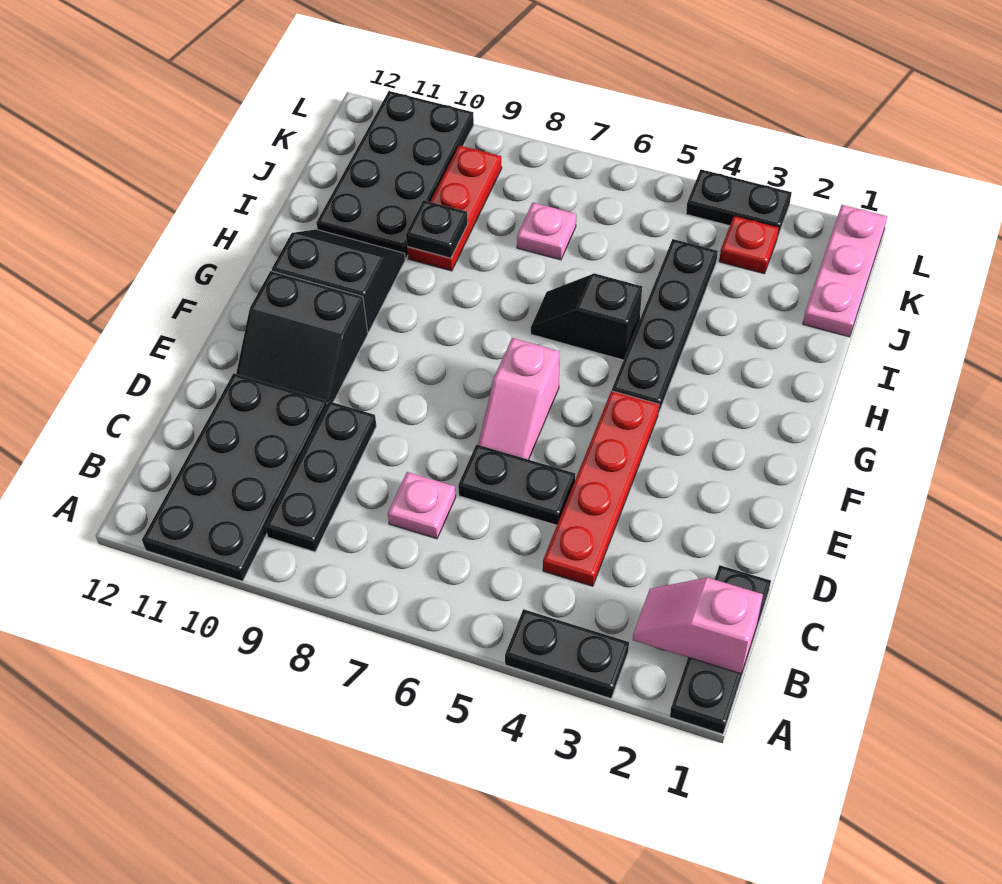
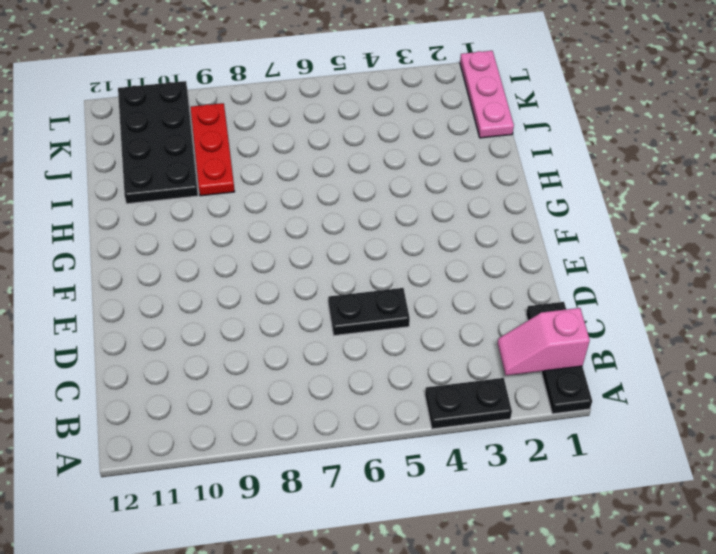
none -> black plate A10:D11 level 1
none -> black plate B9:D9 level 1
none -> red plate C4:F4 level 1

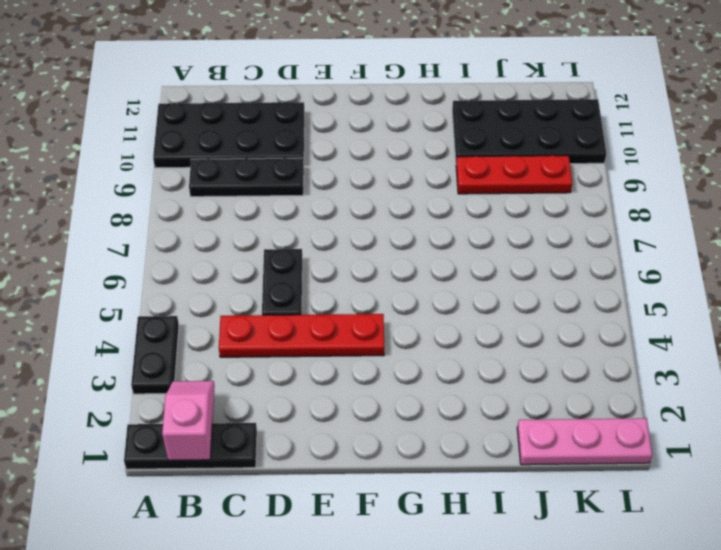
none -> pink plate C7 level 1
none -> pink slope E6:F6 level 1 top F
none -> black slope E10:F11 level 1 top F

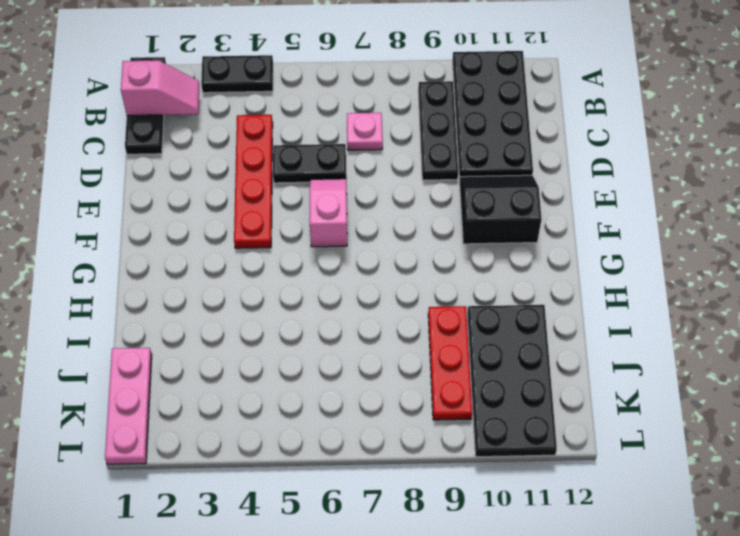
none -> black plate G4:J4 level 1
none -> black slope G10:H11 level 1 top G
none -> black slope H5:H6 level 1 top 5

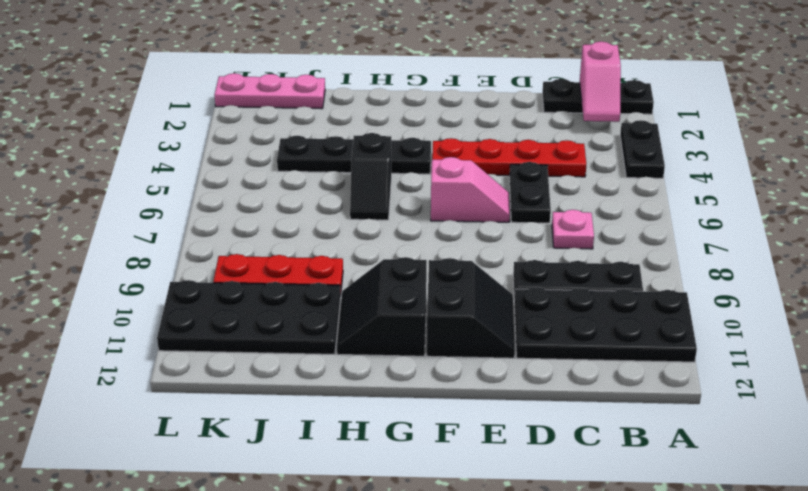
none -> pink plate J7 level 1
none -> red plate K3 level 1
none -> black plate L3:L4 level 1

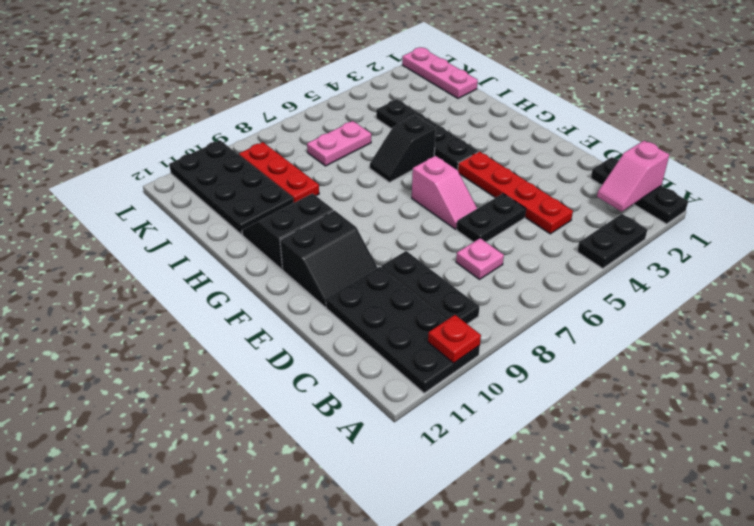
red plate A10 level 2 -> red plate K3 level 1
pink plate J6:J7 level 1 -> pink plate J7 level 1
none -> black plate L3:L4 level 1
none -> black plate I9 level 2

